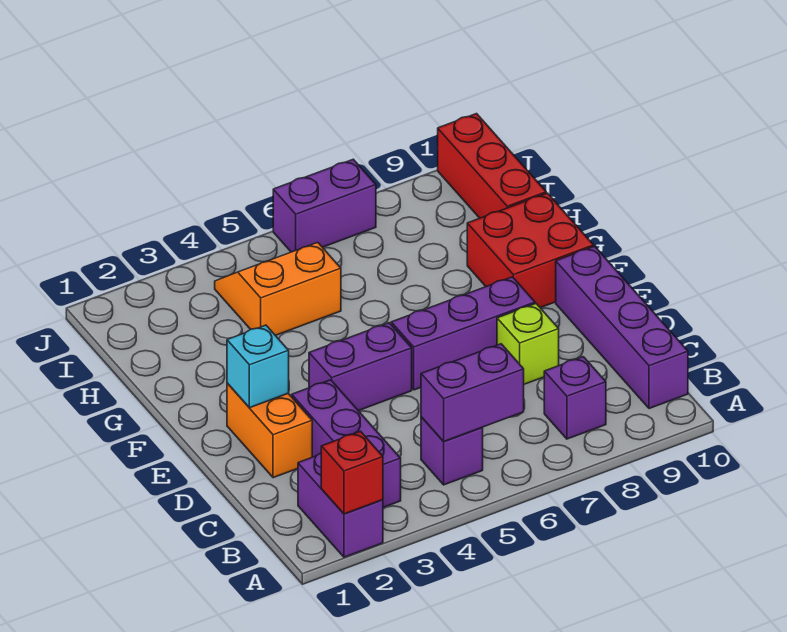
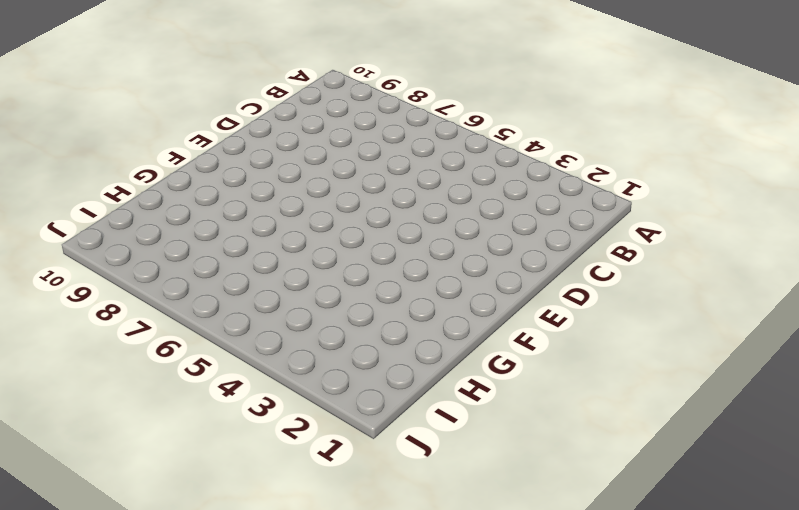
none -> purple brick A2:B2 level 1
none -> purple brick B3:D3 level 1
none -> purple brick B5 level 1

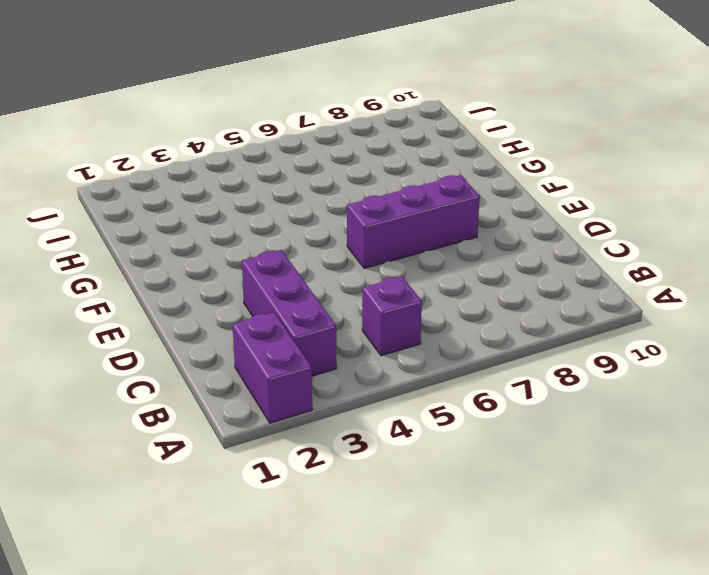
none -> purple brick B8 level 1
none -> purple brick B10:E10 level 1
none -> orange brick D2:E2 level 1

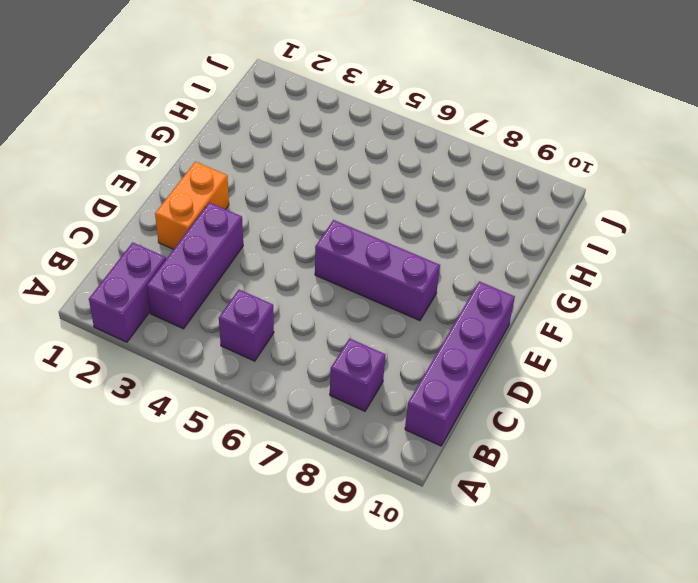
none -> lime brick D8 level 1
none -> purple brick E4:E5 level 1
none -> red brick F9:G10 level 1

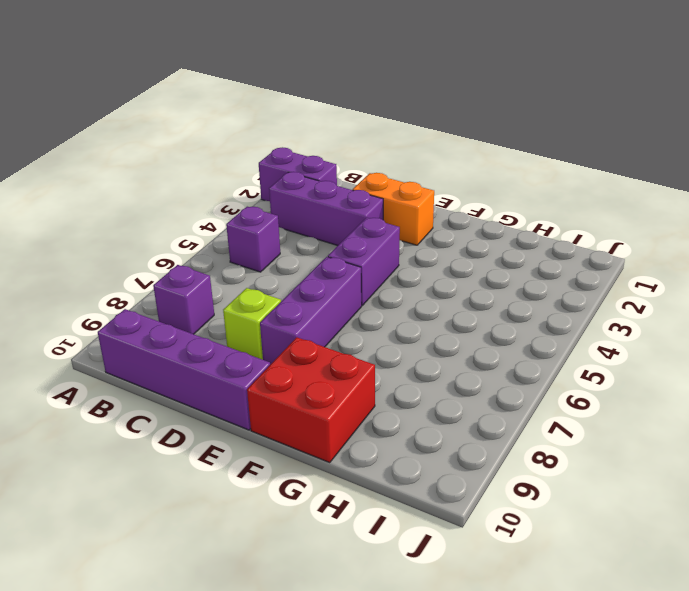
none -> orange slope H4:I5 level 1 top H
none -> red brick H10:J10 level 1
none -> purple brick J6:J7 level 1

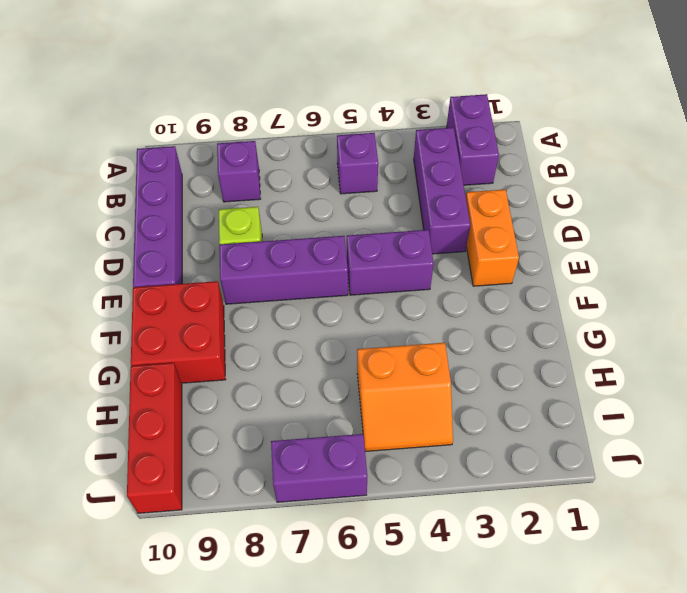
none -> red brick A2 level 2
none -> purple brick B5:B6 level 2
none -> cyan brick E2 level 2

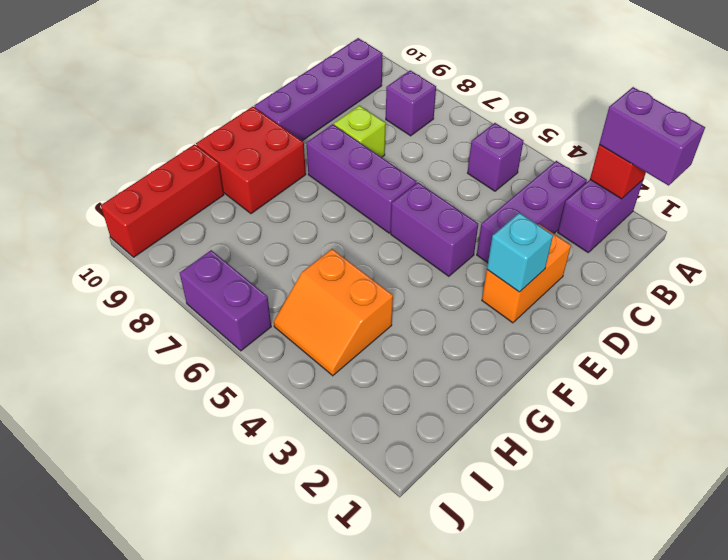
purple brick A1:A2 level 3 -> purple brick B5:B6 level 2

